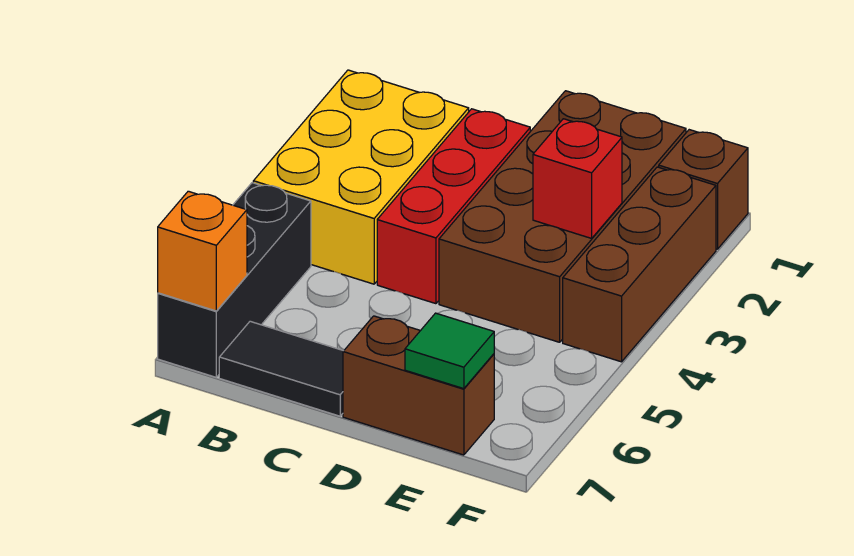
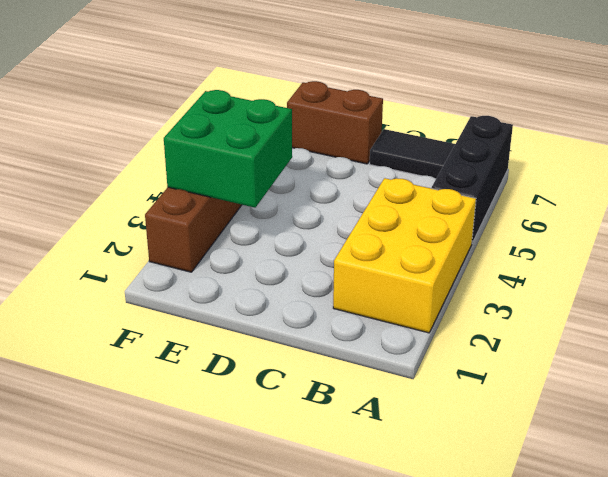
green brick E3:F4 level 2 -> red brick E3 level 2
none -> red brick C2:C4 level 1
none -> brown brick D1:E4 level 1

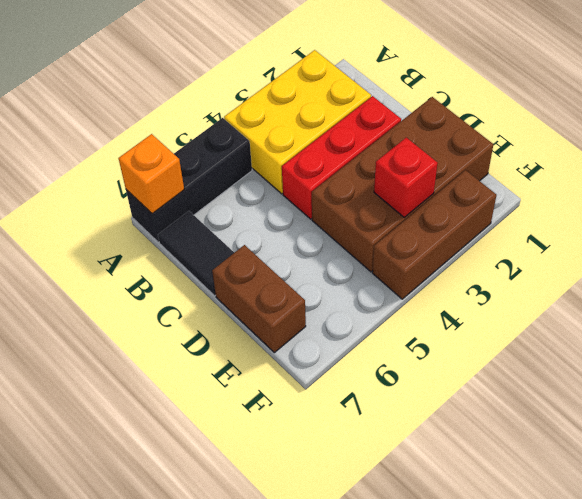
none -> brown brick F1 level 1
none -> green tile E7 level 2

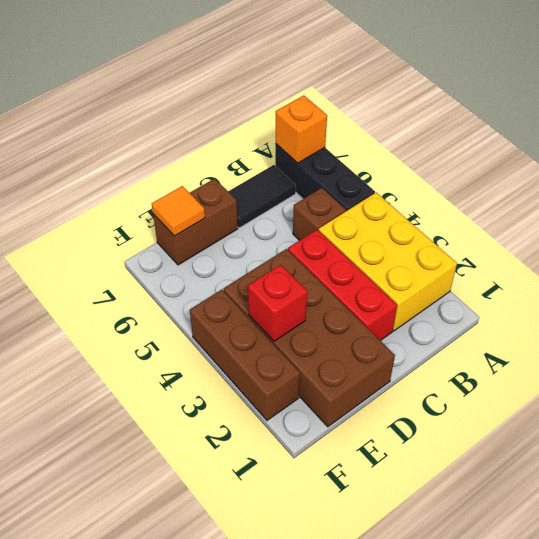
brown brick B5 level 1 -> brown brick F1 level 1
orange tile E7 level 2 -> green tile E7 level 2

